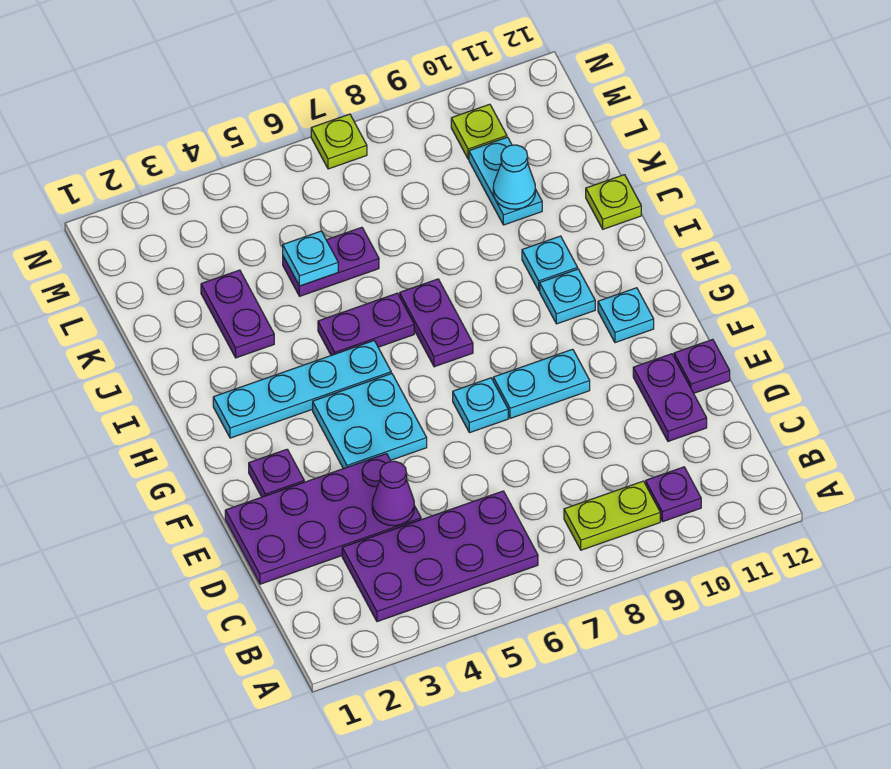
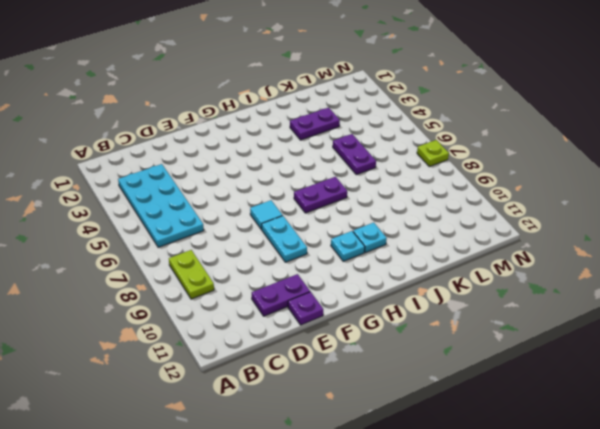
cyan plate B3:C6 level 1 -> purple plate B3:C6 level 1
cyan tile F7 level 1 -> cyan plate F7 level 1
none -> purple plate B10 level 1
none -> purple plate D1:E4 level 1
none -> purple plate F2 level 1

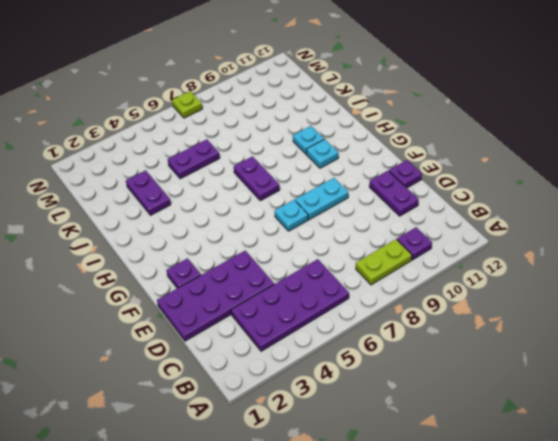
none -> cyan plate F4:G5 level 1
none -> cyan plate G11 level 1
none -> cyan plate H2:H5 level 1

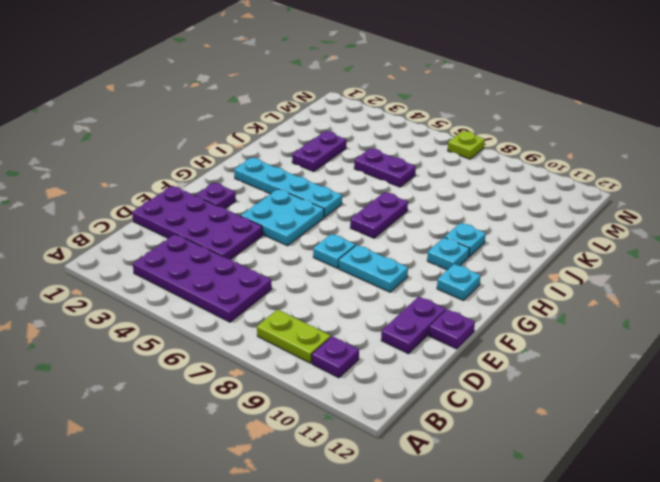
none -> purple plate I5:I6 level 1
none -> lime plate J12 level 1
none -> cyan plate K10:L10 level 1

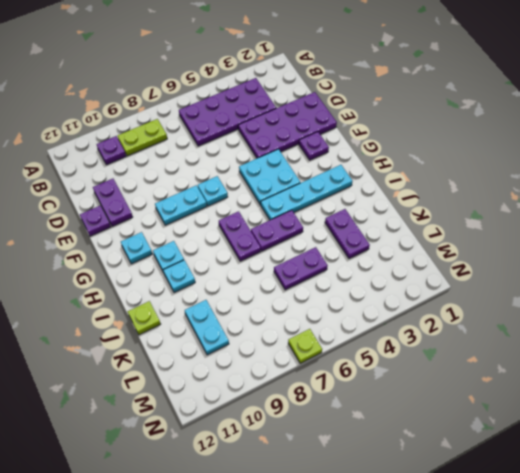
none -> lime plate M10 level 1
none -> purple cone D4 level 2
none -> cyan plate K5 level 2

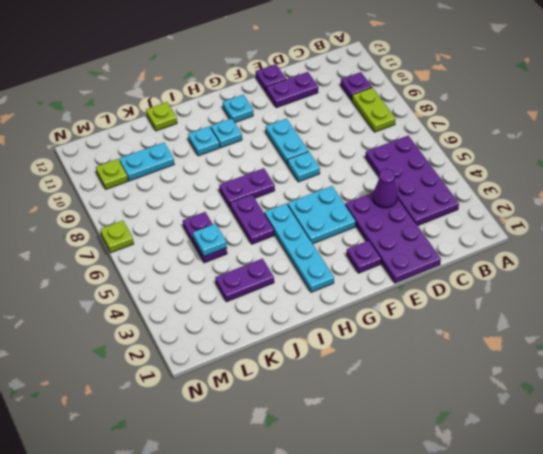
none -> cyan cone K10 level 2

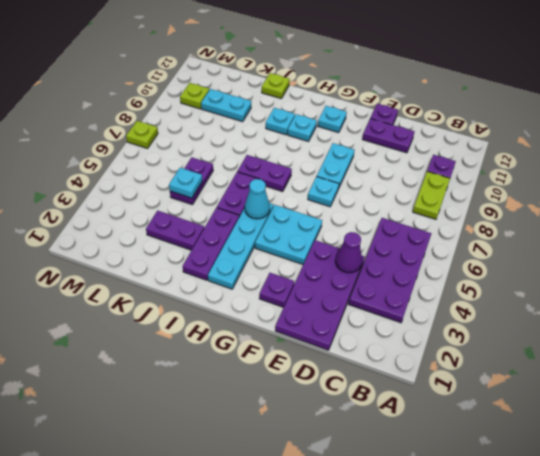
cyan cone H5 level 2 -> cyan cone K10 level 2
purple plate I2:I4 level 1 -> none

